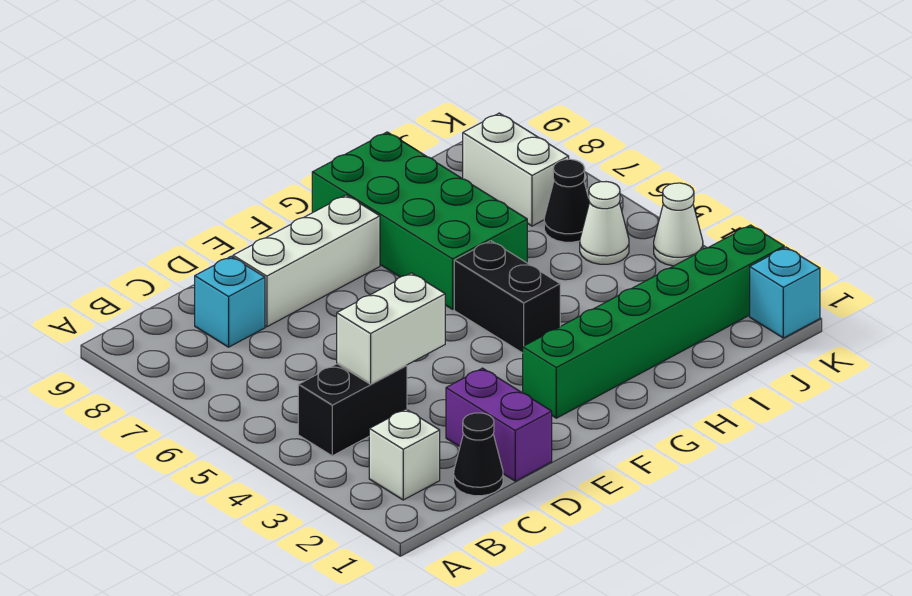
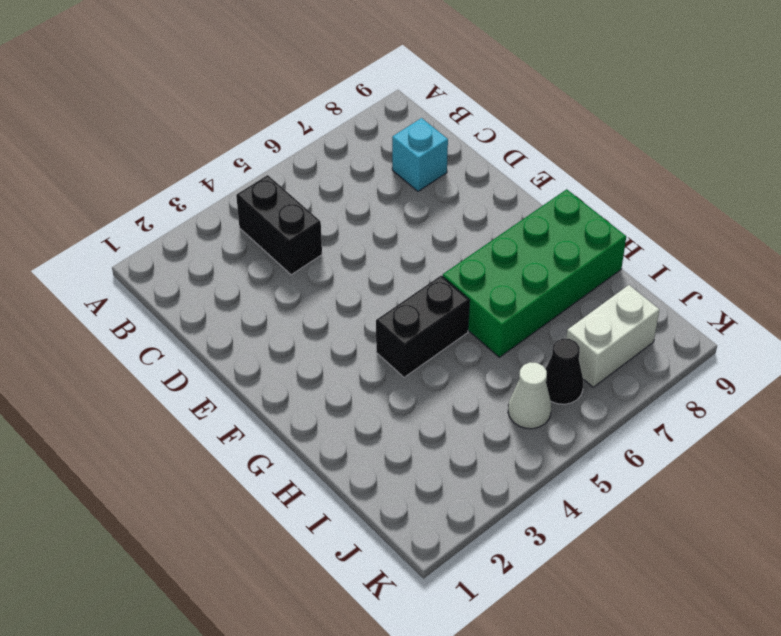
none -> white brick B2 level 1
none -> black cone C1 level 1
none -> purple brick D1:D2 level 1

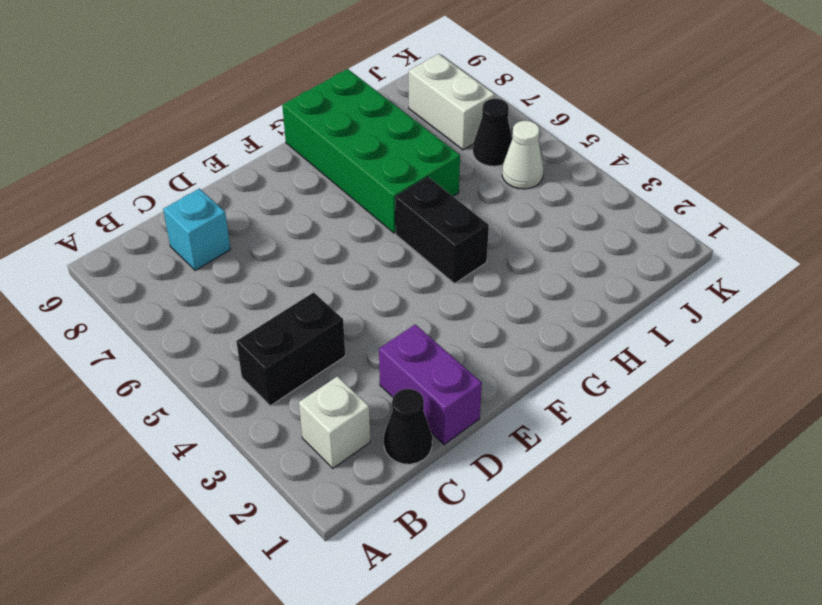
none -> white brick D8:F8 level 1
none -> green brick F2:K2 level 1
none -> cyan brick K1 level 1

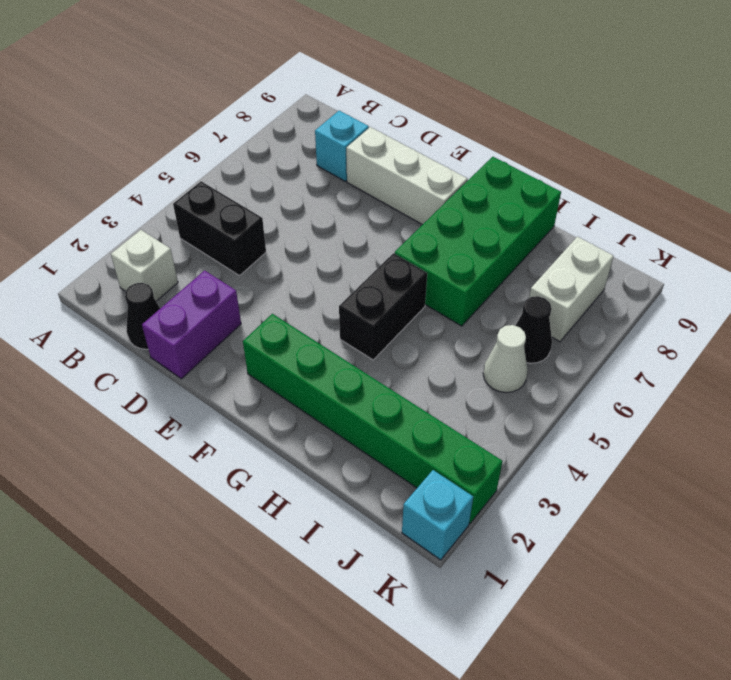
none -> white cone K4 level 1
none -> white brick C4:D4 level 2

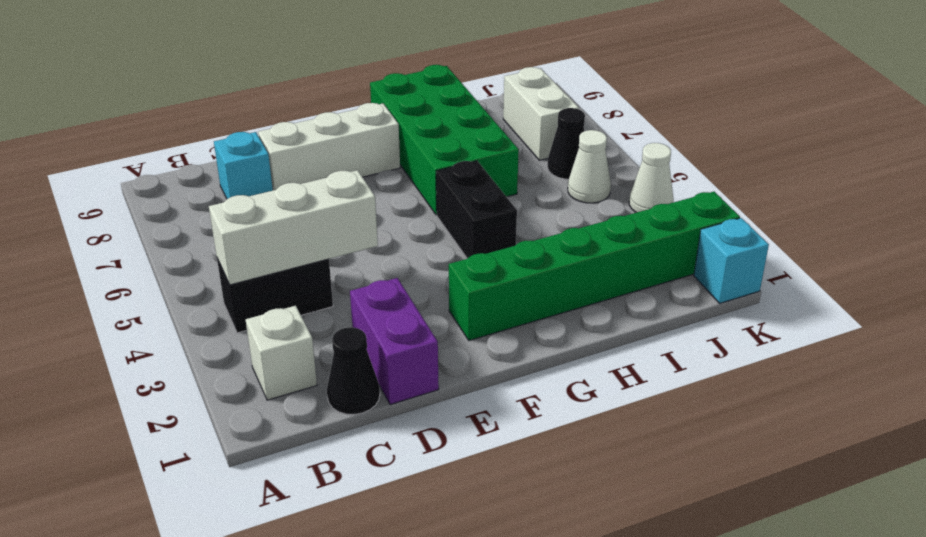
white brick B4:D4 level 2 -> white brick C4:D4 level 2

